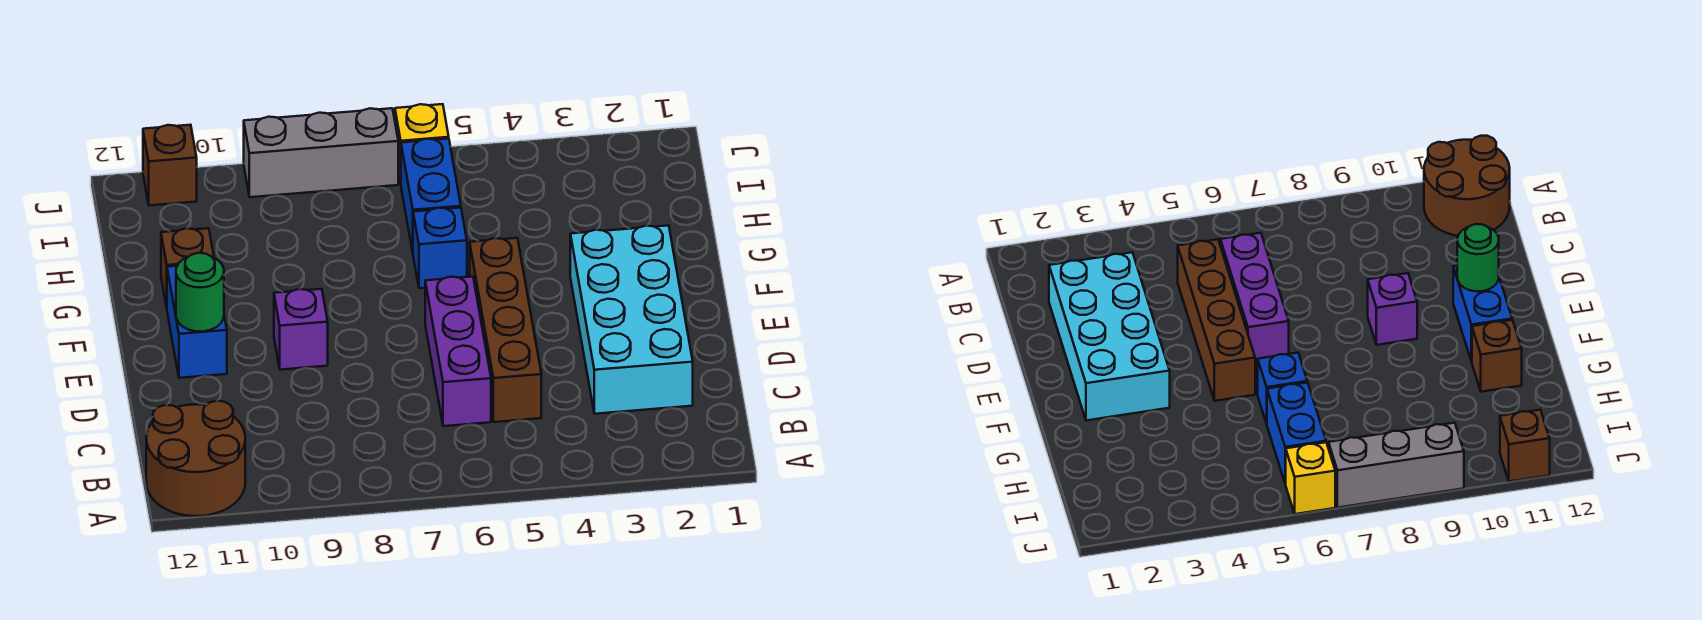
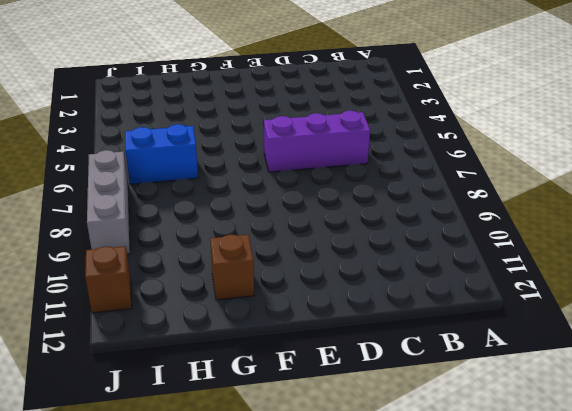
none -> brown round brick A11:B12 level 1
none -> cyan brick C2:F3 level 1
none -> brown brick C5:F5 level 1

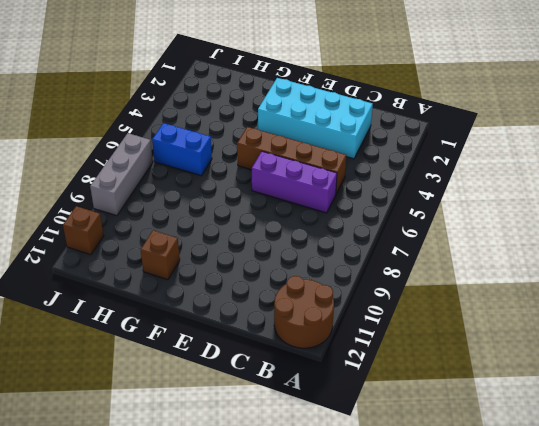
none -> purple brick E9 level 1
none -> blue brick E11:F11 level 1
none -> blue brick G6 level 1

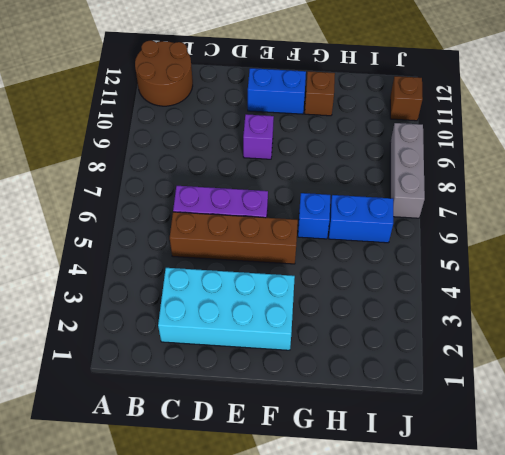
none -> yellow brick J6 level 1
none -> green round brick E11 level 2

